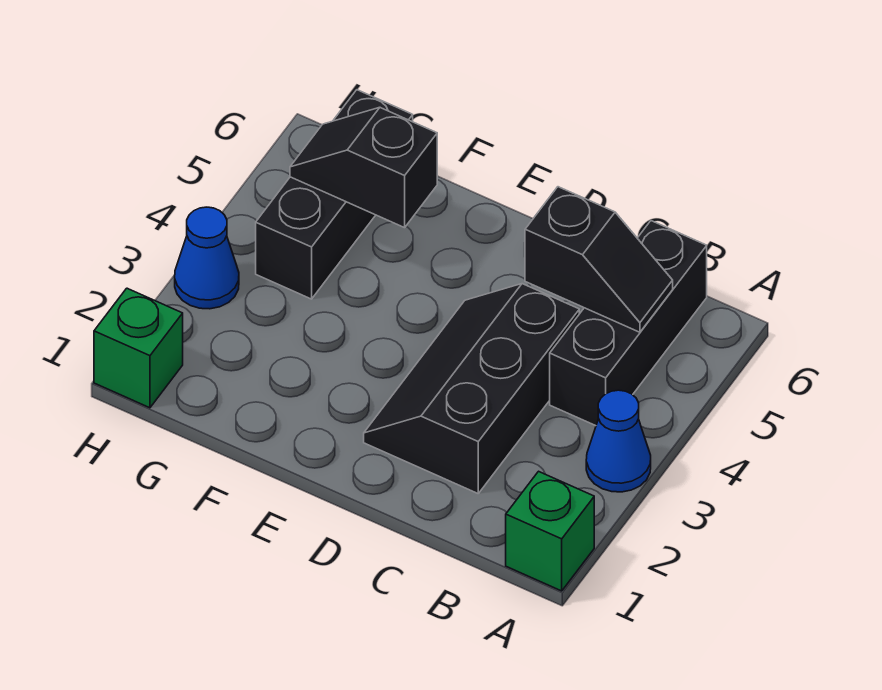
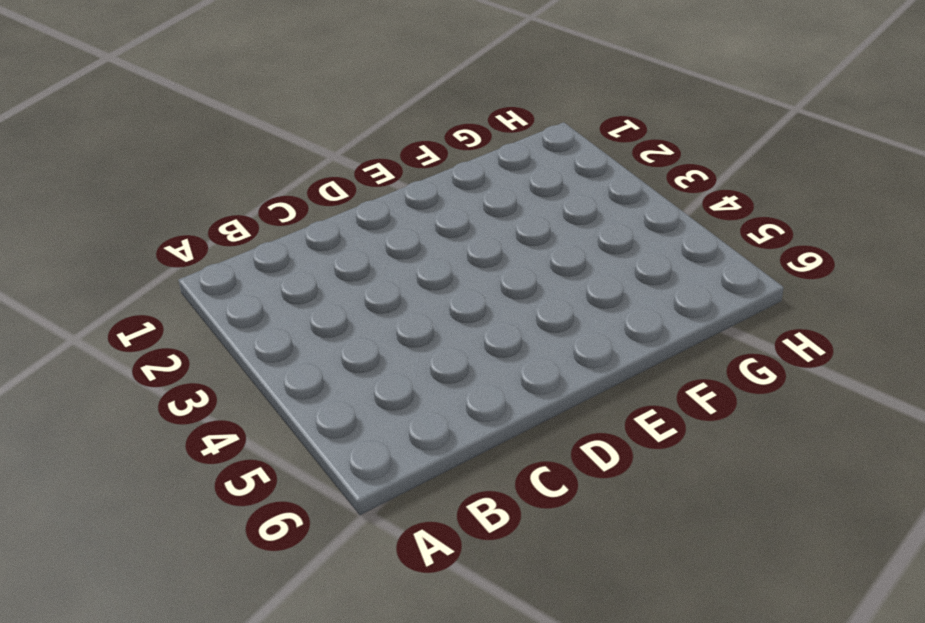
none -> green brick A1 level 1
none -> blue cone A3 level 1

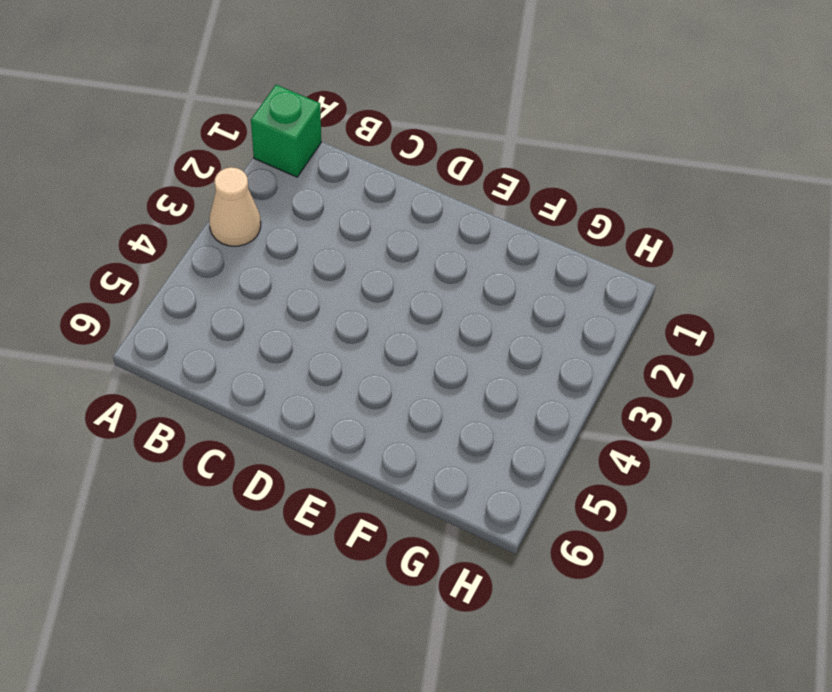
tan cone A3 level 1 -> blue cone A3 level 1
none -> black brick B4:B6 level 1
none -> black slope C2:D4 level 1 top C

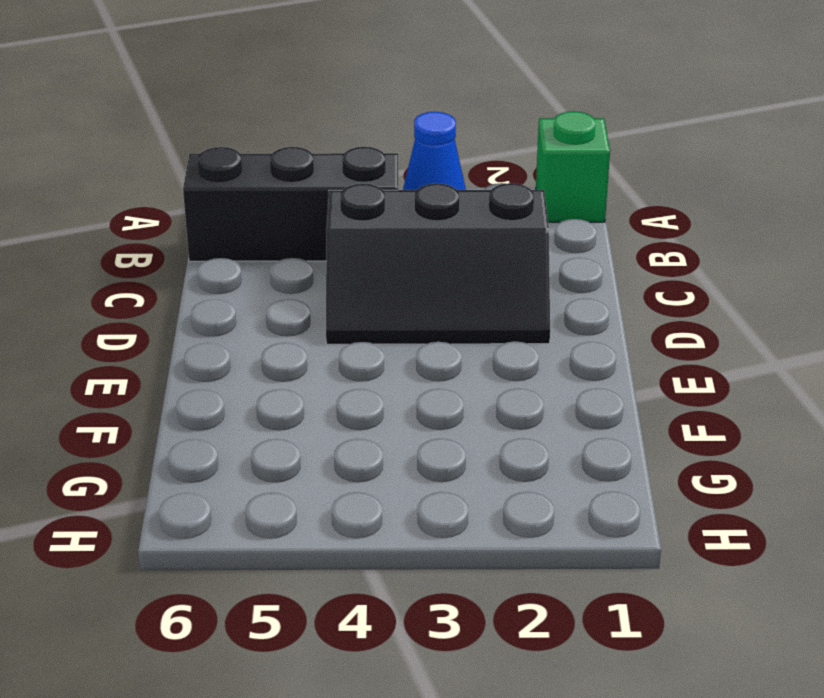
none -> black brick G4:G6 level 1
none -> green brick H1 level 1

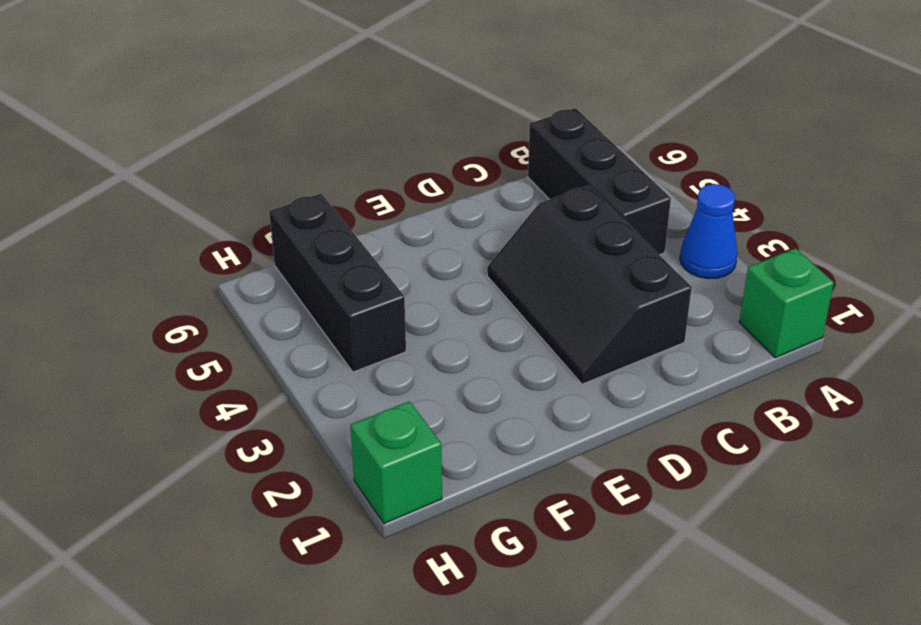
none -> blue cone H3 level 1
none -> black slope B5:C5 level 2 top C

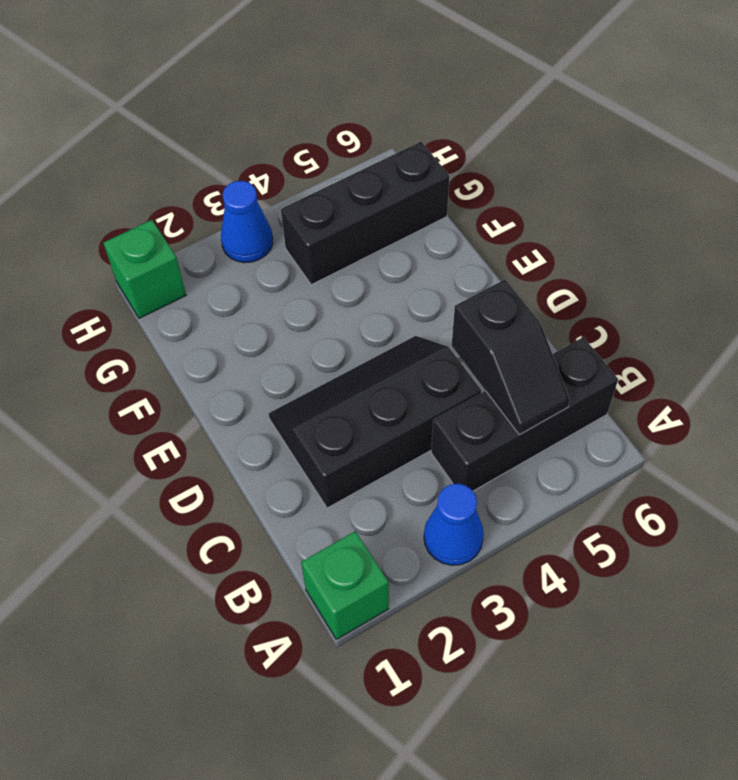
none -> black slope F5:G5 level 2 top F

